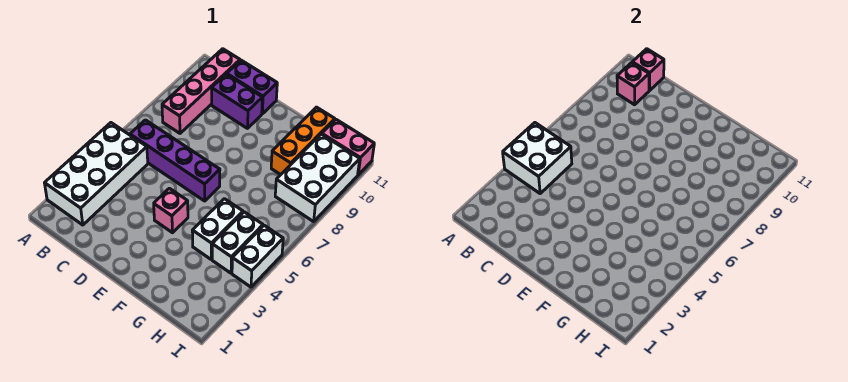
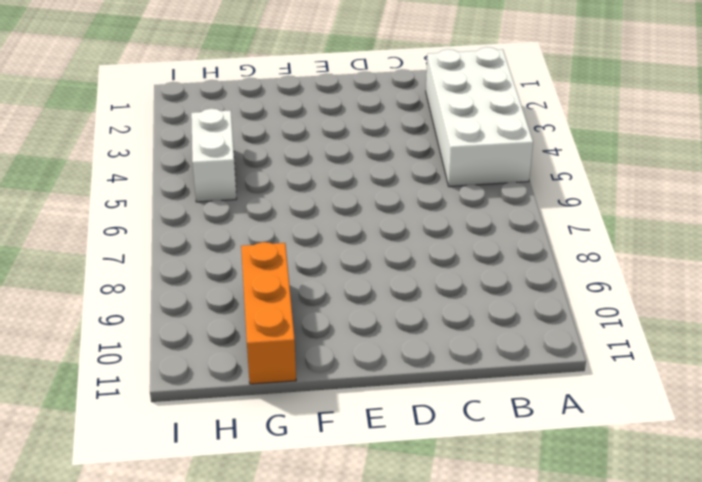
none -> purple brick B6:E6 level 1
none -> pink brick B8:B11 level 1
none -> purple brick C10:D10 level 1

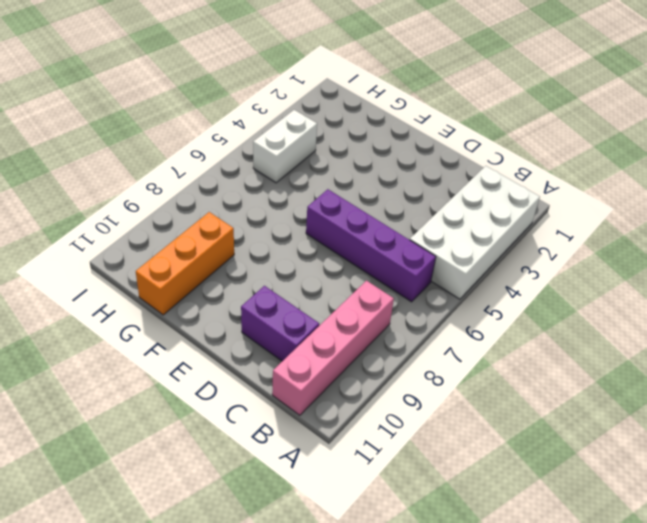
none -> purple brick C11:D11 level 1
none -> pink brick E4 level 1
none -> white brick G4:G5 level 1

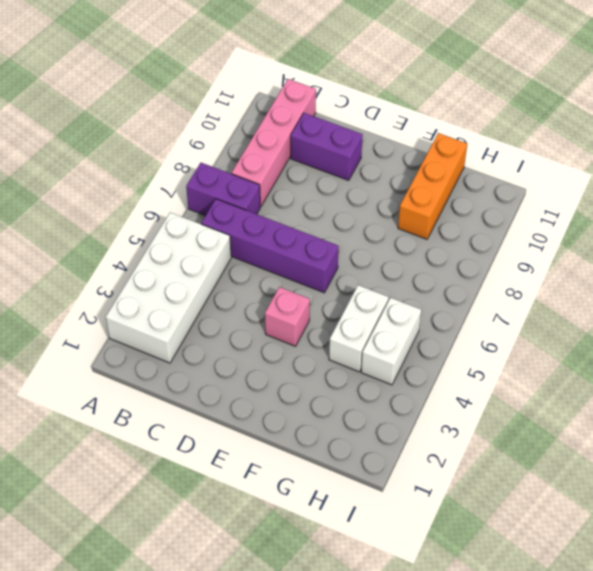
purple brick A7:B7 level 1 -> purple brick C11:D11 level 1
none -> white brick H8:I10 level 1
none -> pink brick H11:I11 level 1
none -> white brick I4:I5 level 1

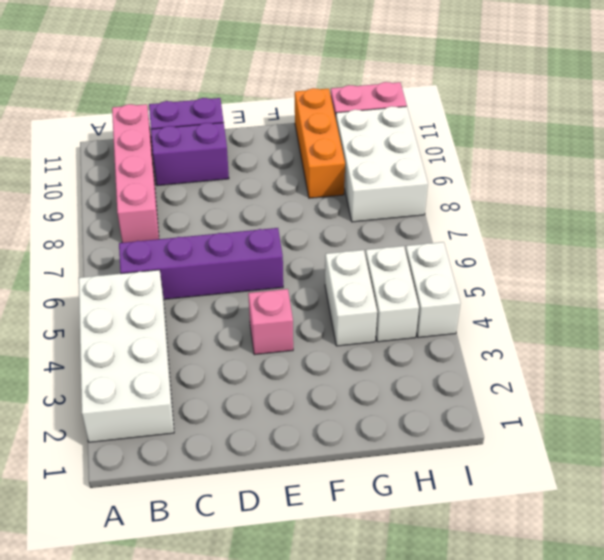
none -> white brick A4:B5 level 2
none -> pink brick B10 level 2
none -> pink brick B11 level 2

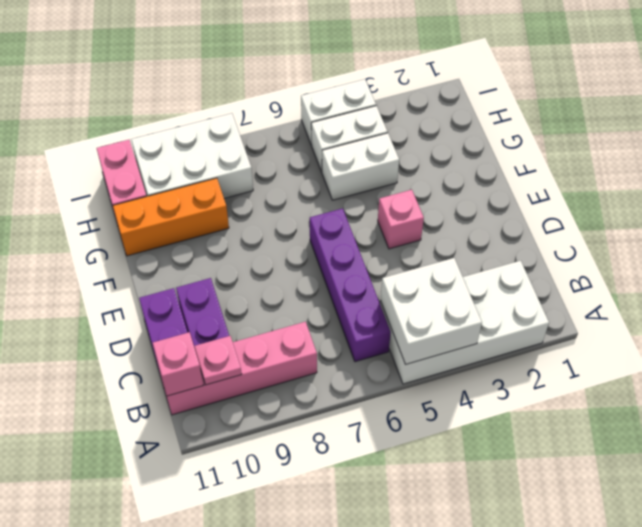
pink plate B10 level 2 -> pink brick B10 level 2

